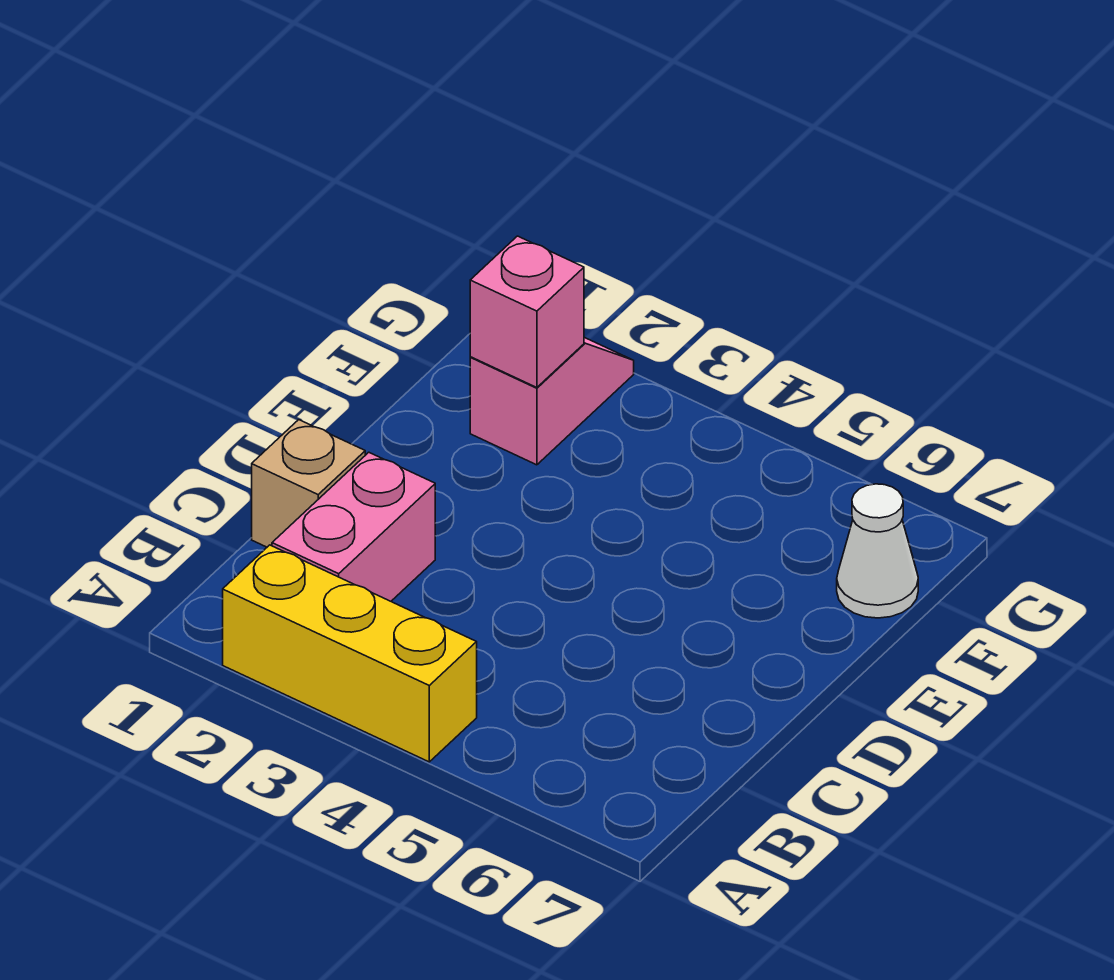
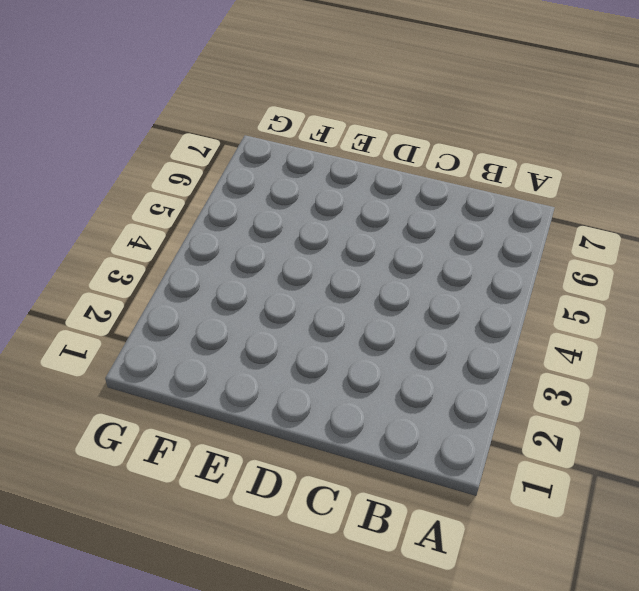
none -> yellow brick A2:A4 level 1
none -> pink brick B2:C2 level 1

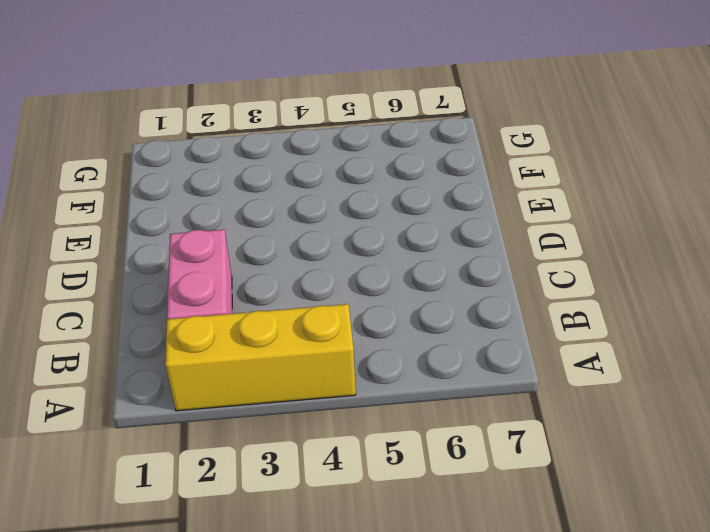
none -> tan brick C1 level 1
none -> pink slope F2:G2 level 1 top F

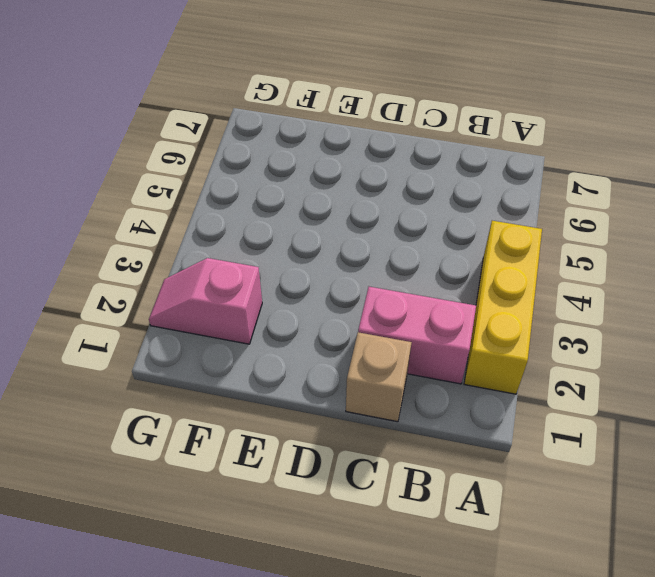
none -> white cone F7 level 1
none -> pink brick F2 level 2

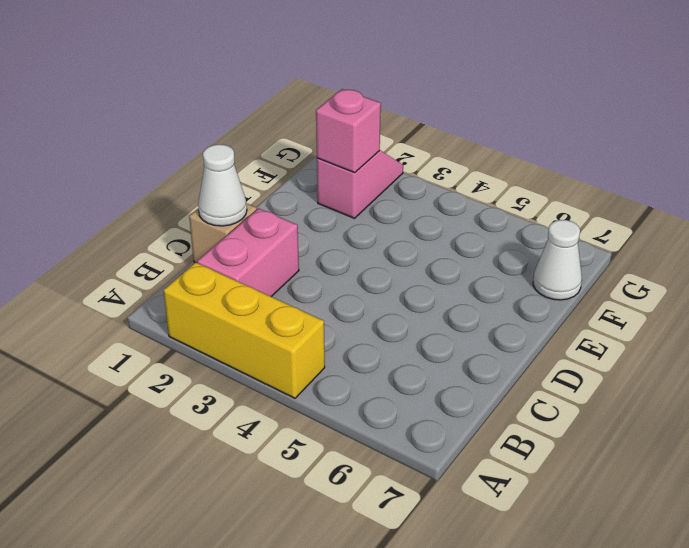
white cone C1 level 2 -> none

